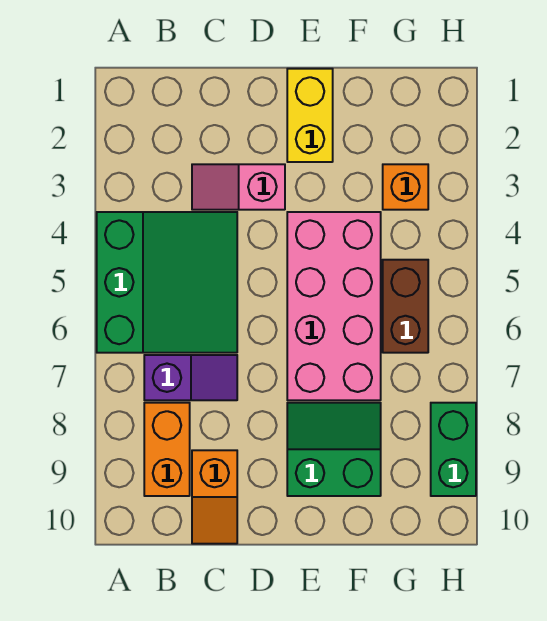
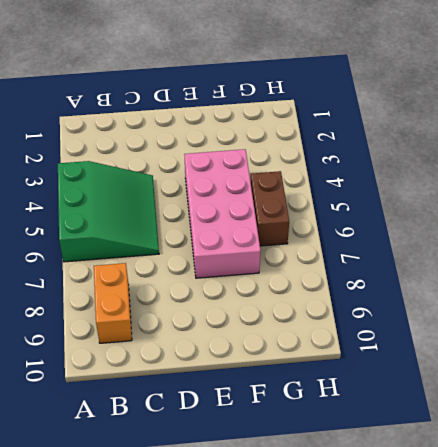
none -> purple slope B7:C7 level 1 top B
none -> pink slope C3:D3 level 1 top D

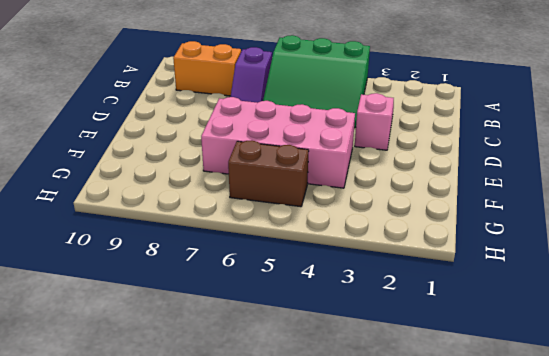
none -> orange slope C9:C10 level 1 top 9
none -> yellow brick E1:E2 level 1

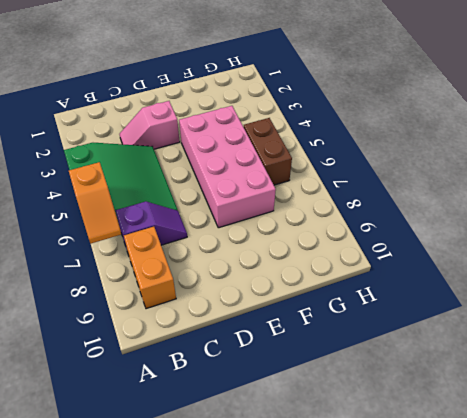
orange slope A6:A7 level 2 top 6 -> orange slope C9:C10 level 1 top 9
none -> yellow brick E1:E2 level 1
none -> green slope E8:F9 level 1 top 9

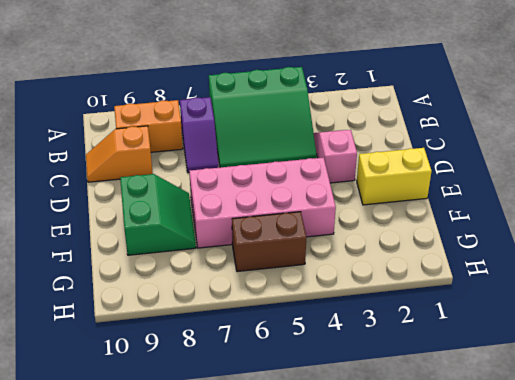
none -> orange brick G3 level 1
none -> green brick H8:H9 level 1

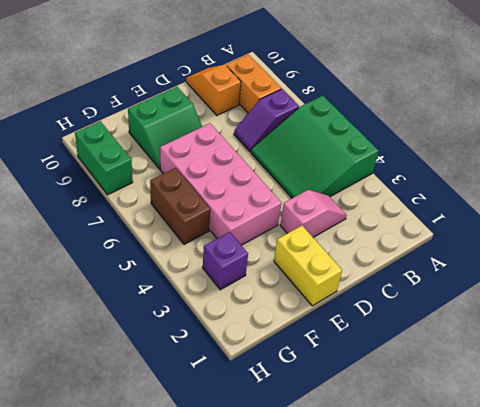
purple brick G3 level 1 -> orange brick G3 level 1

